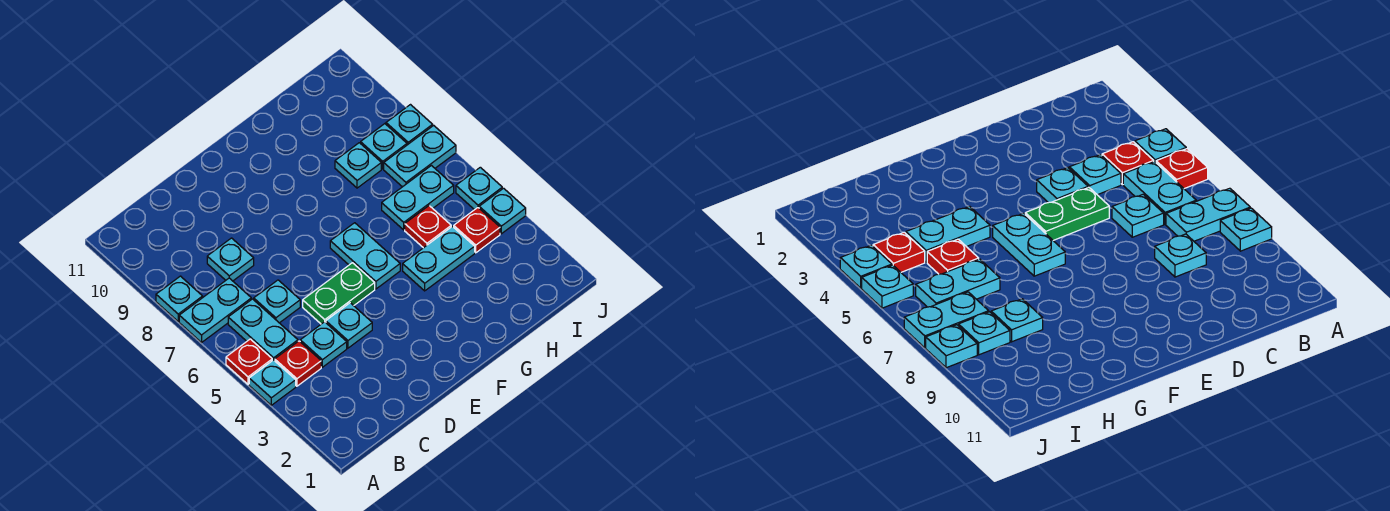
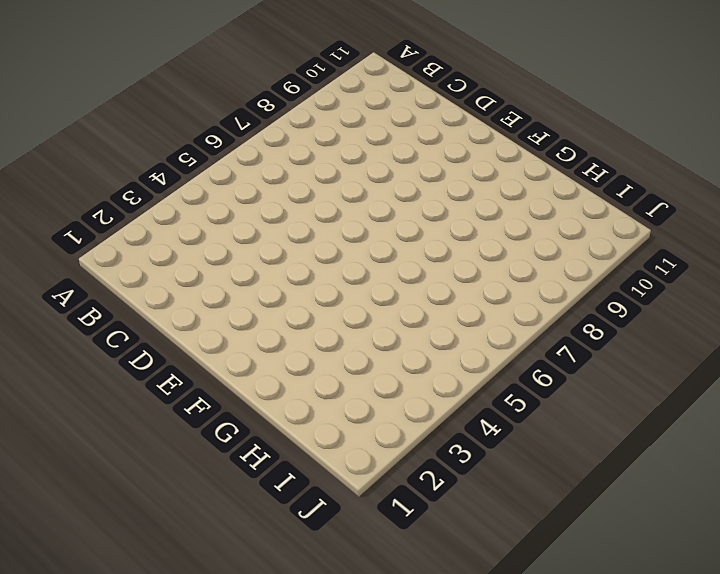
none -> cyan plate A4 level 1
none -> red plate A5 level 1
none -> cyan plate A7:B7 level 1

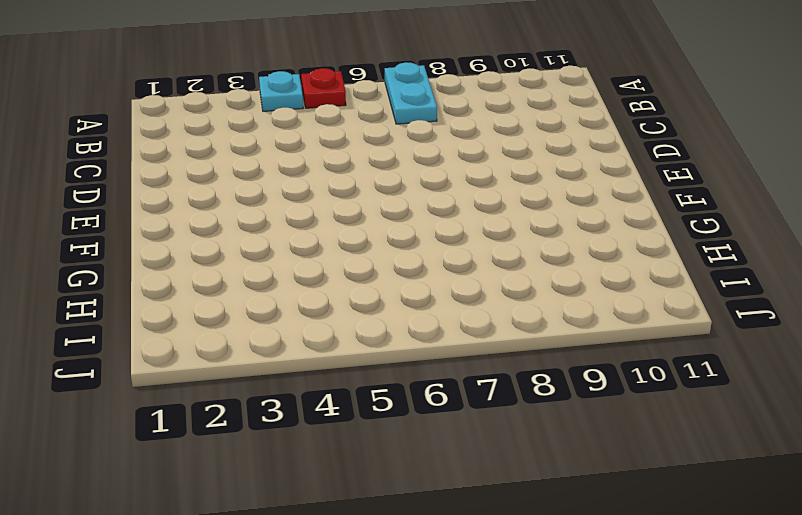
none -> cyan plate A8 level 1
none -> red plate B4 level 1
none -> cyan plate B5:B6 level 1

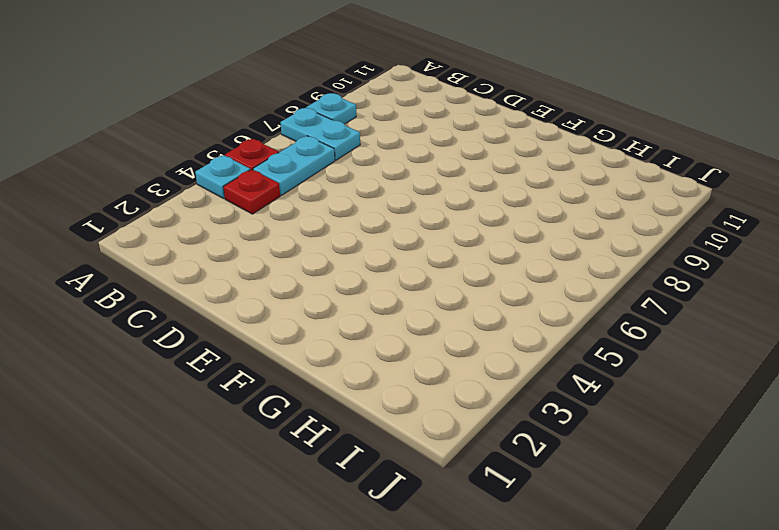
none -> cyan plate C4 level 1
none -> cyan plate C6 level 1
none -> cyan plate C8 level 1

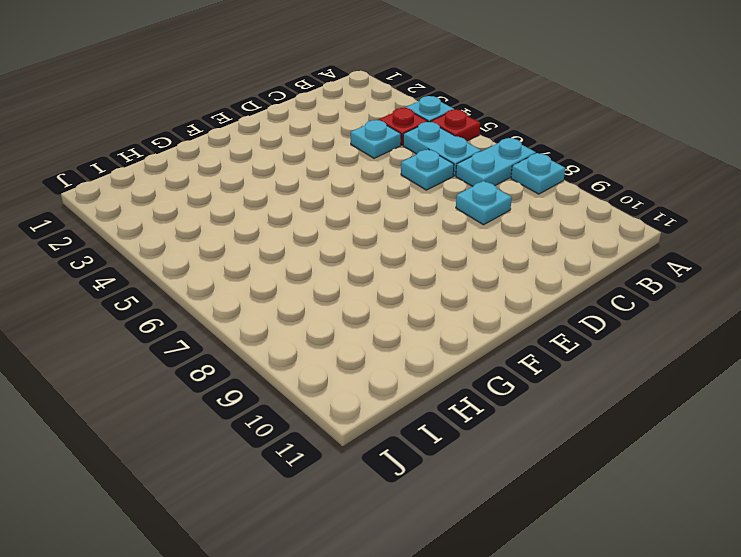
none -> cyan plate D4 level 1
none -> green plate D5:E5 level 1
none -> cyan plate F5:F6 level 1

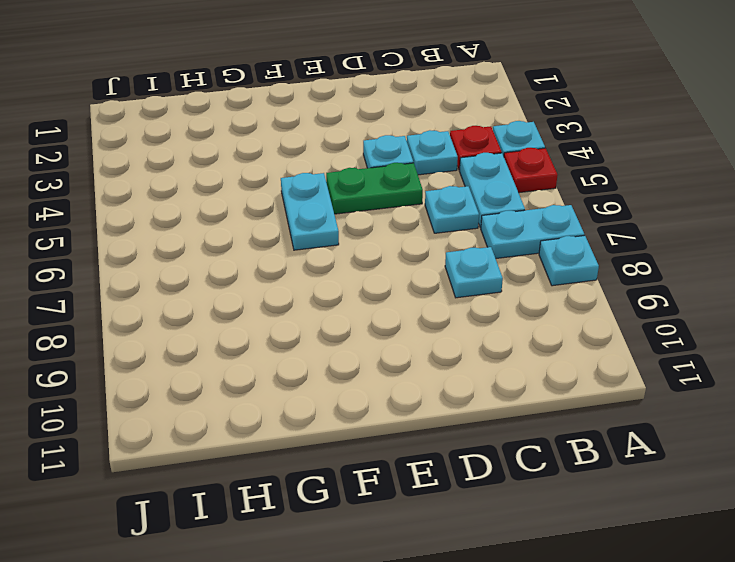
none -> cyan plate G4:H4 level 1
none -> red plate H5 level 1
none -> cyan plate H6:I6 level 1

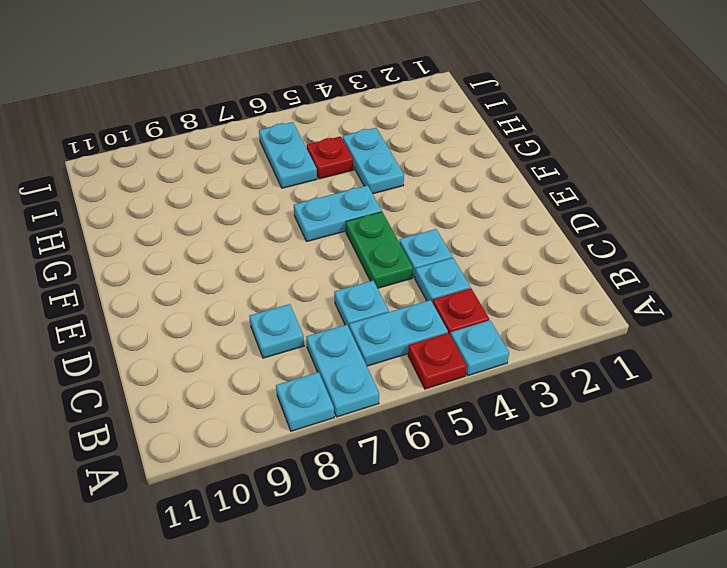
none -> cyan plate H8 level 1
none -> red plate I4 level 1
none -> cyan plate I7:J7 level 1

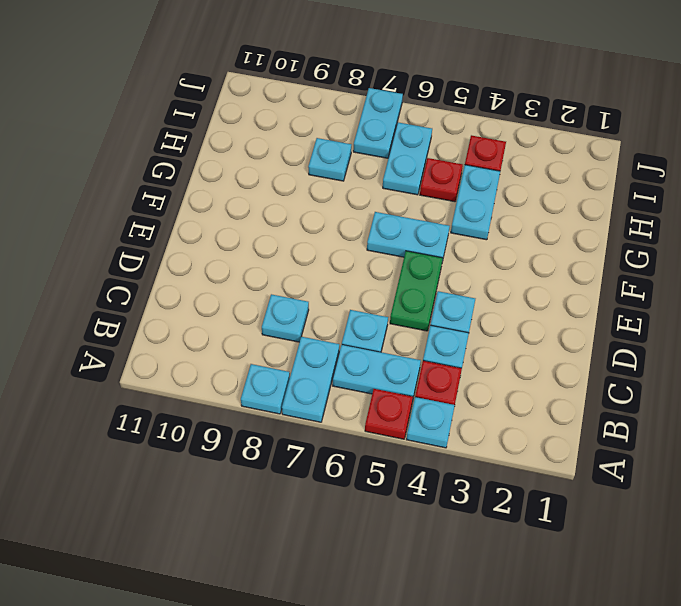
none -> cyan plate I8 level 1
none -> cyan plate J4 level 1
none -> cyan plate J5 level 1

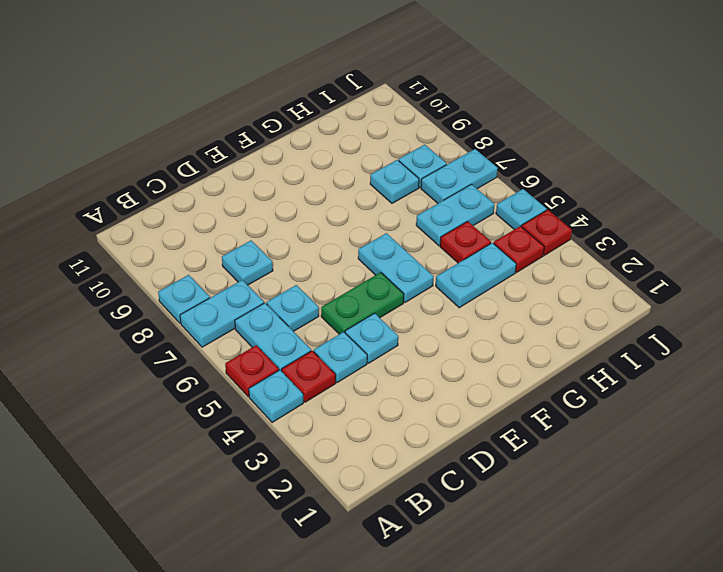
red plate J4 level 1 -> cyan plate J4 level 1
none -> cyan plate J8 level 1

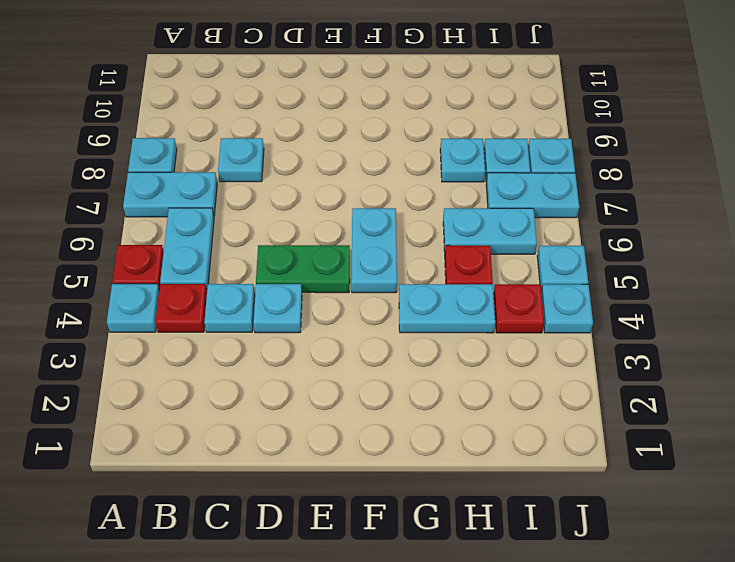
none -> cyan plate C6 level 1

